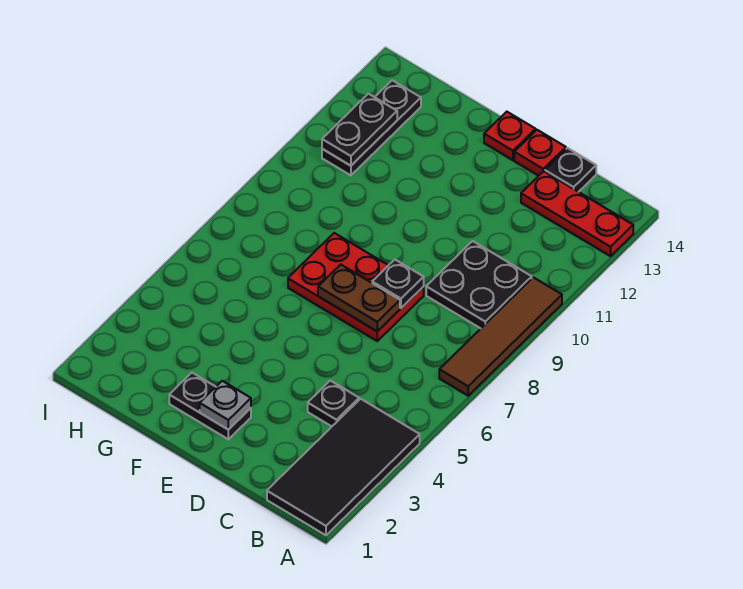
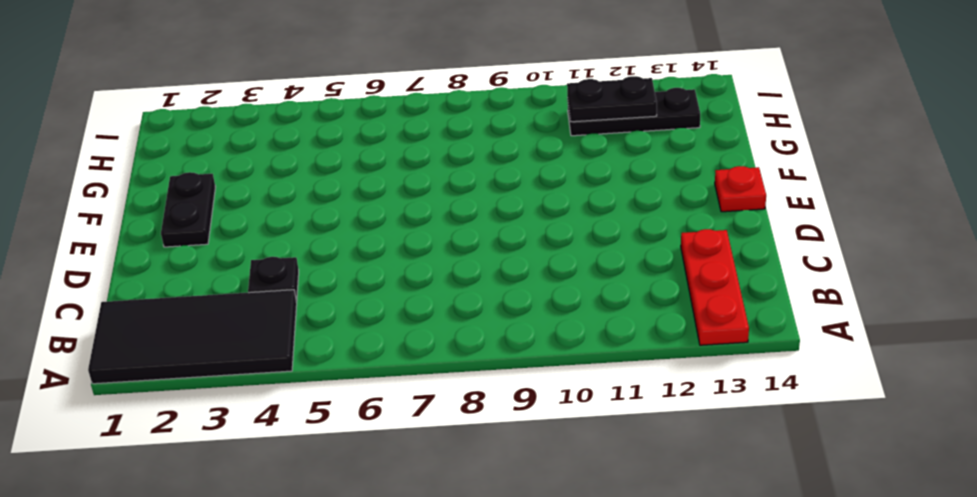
none -> brown tile A7:A10 level 1
none -> black plate B9:C10 level 1
none -> black plate C14 level 1

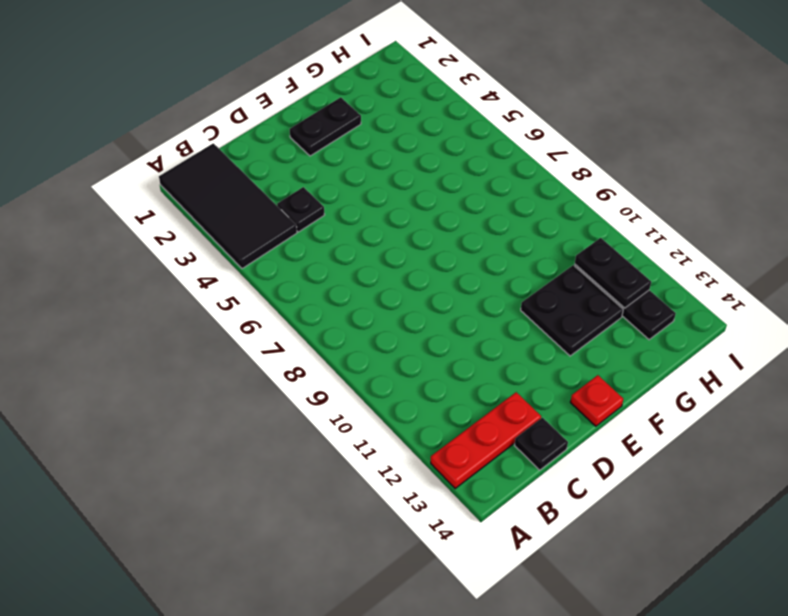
black plate F11:G12 level 1 -> black plate B9:C10 level 1
none -> brown tile A7:A10 level 1
none -> red plate D7:F8 level 1
none -> red plate D14 level 1

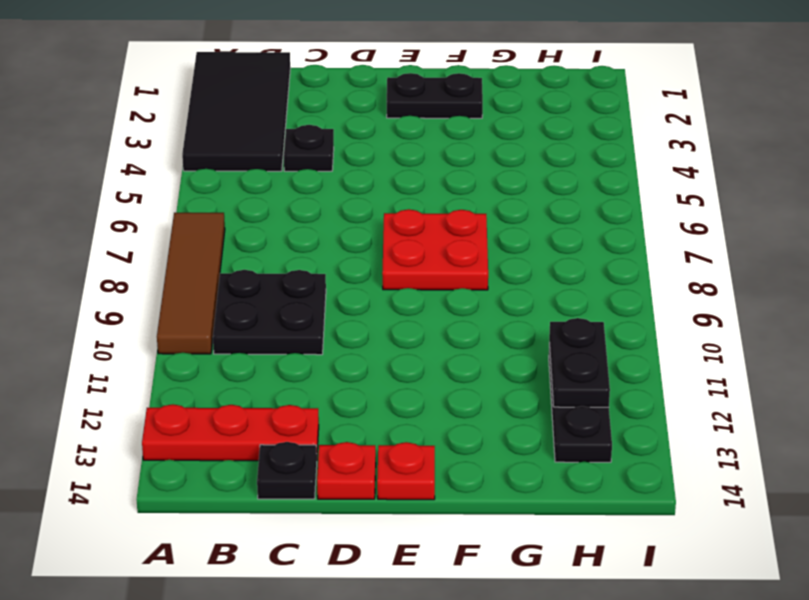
red plate E7:F8 level 1 -> red plate D7:F8 level 1
none -> brown plate D7:E7 level 2
none -> black plate D8 level 2
none -> grey plate E2 level 2

